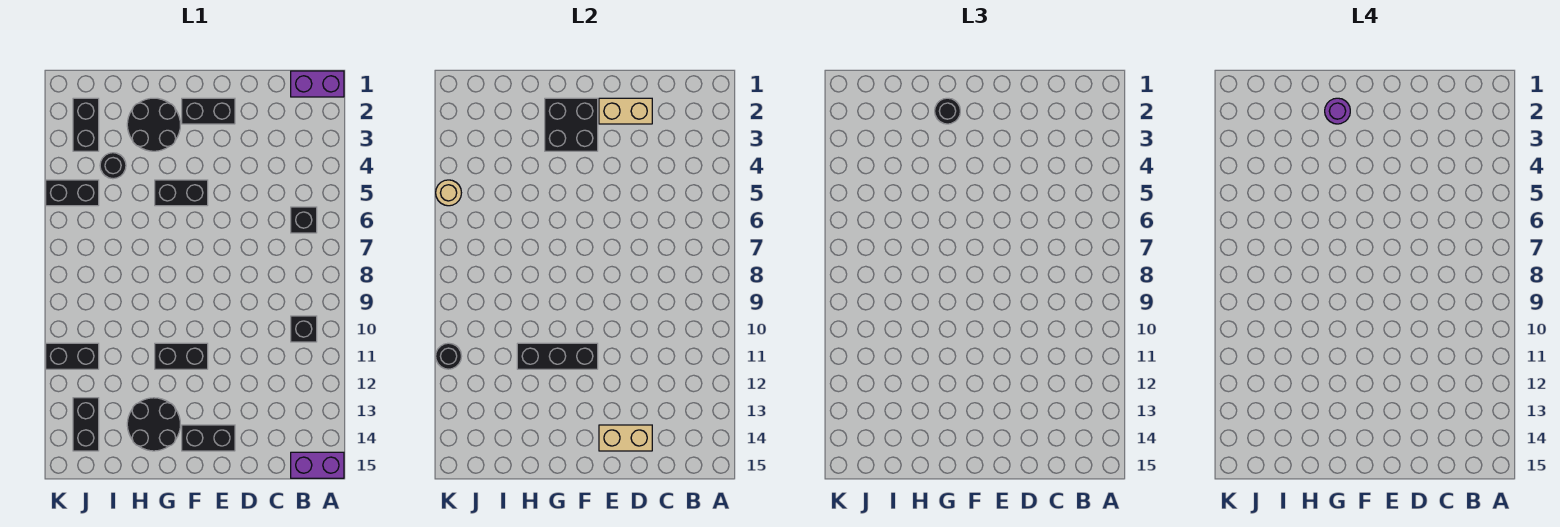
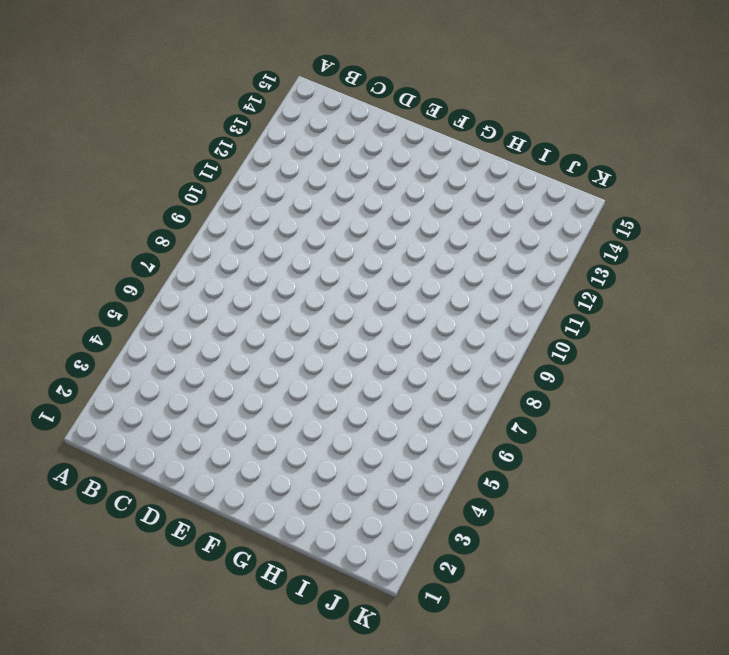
none -> purple brick A1:B1 level 1
none -> purple brick A15:B15 level 1
none -> black brick B6 level 1

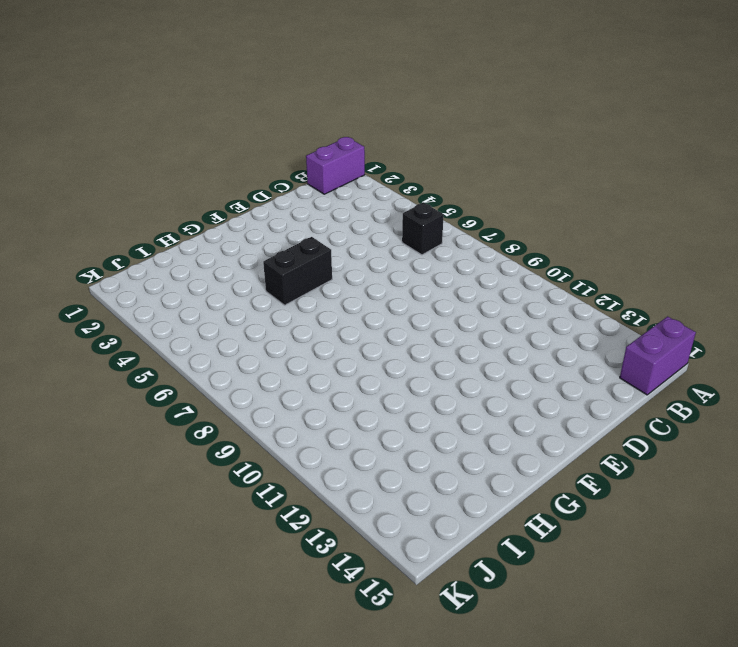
none -> black brick B10 level 1
none -> black brick E2:F2 level 1
none -> black brick E14:F14 level 1

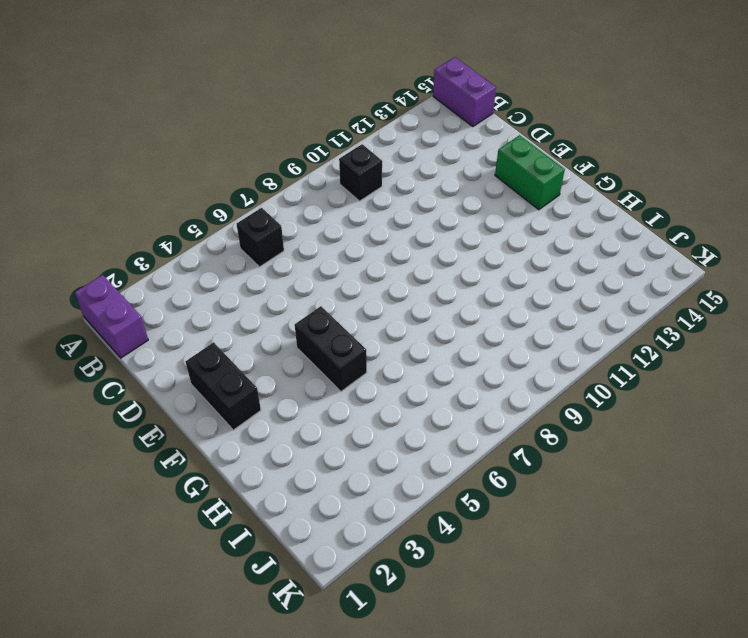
green brick E14:F14 level 1 -> black brick E14:F14 level 1
none -> black brick F11:G11 level 1
none -> black round brick G2:H3 level 1
none -> black round brick G13:H14 level 1

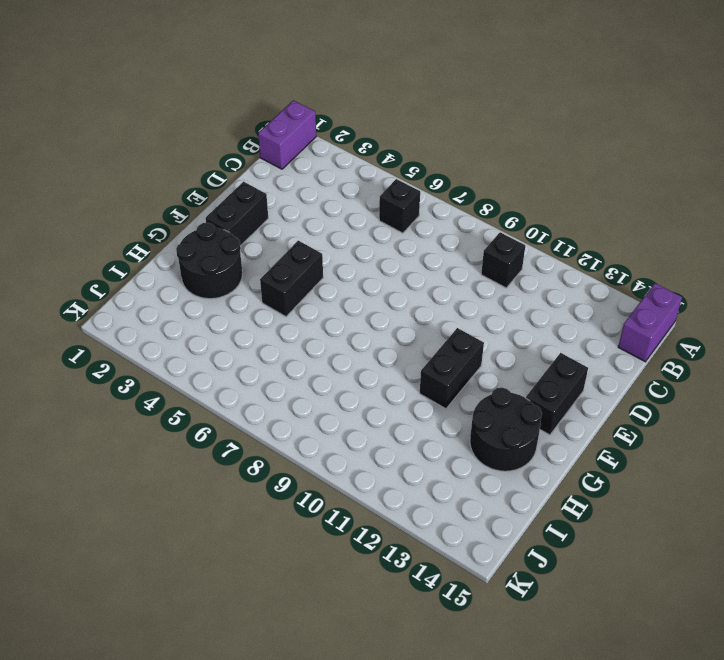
none -> black round brick I4 level 1
none -> black brick J2:J3 level 1
none -> black brick J5:K5 level 1

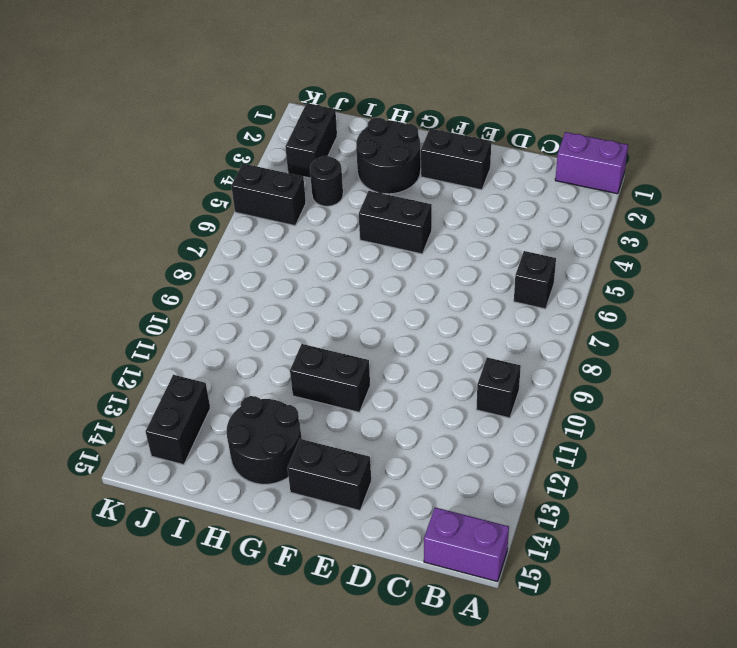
none -> black brick J11:K11 level 1
none -> tan brick D2:E2 level 2
none -> tan brick D14:E14 level 2

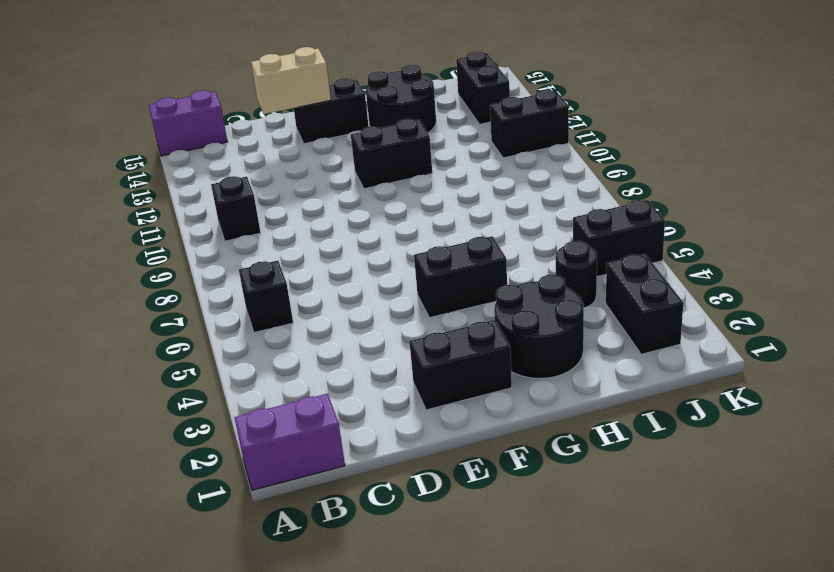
none -> tan brick D2:E2 level 2
none -> black brick F2:G3 level 2
none -> black brick F11:H11 level 2

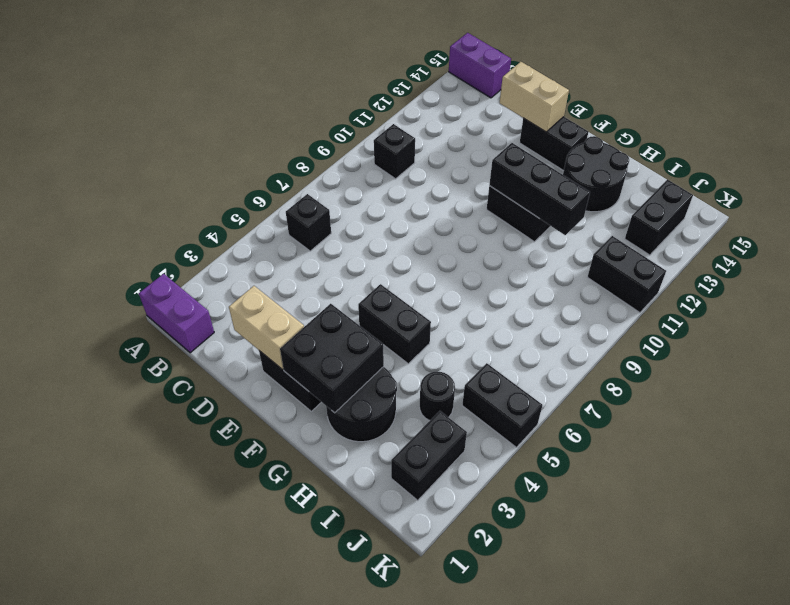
none -> tan round brick K5 level 2
none -> black round brick K11 level 2
none -> black round brick G2 level 3

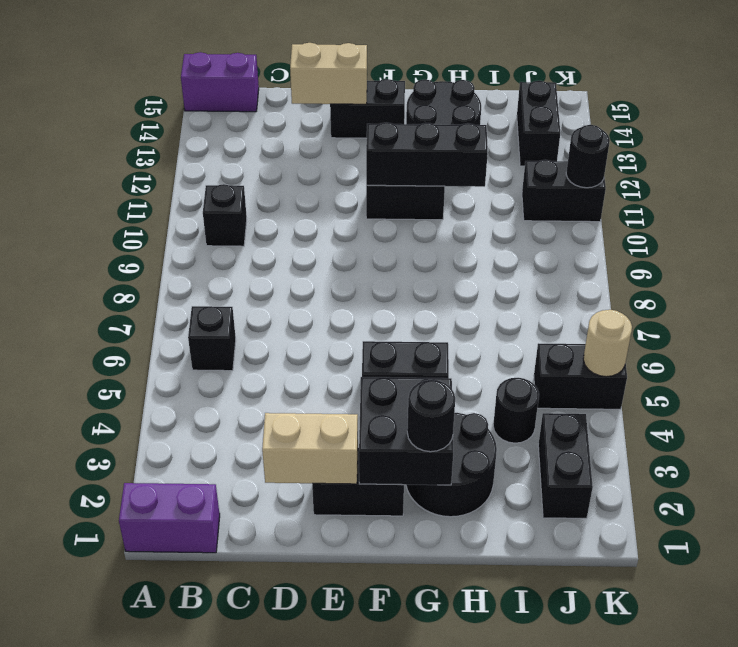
none -> purple round brick G2 level 4

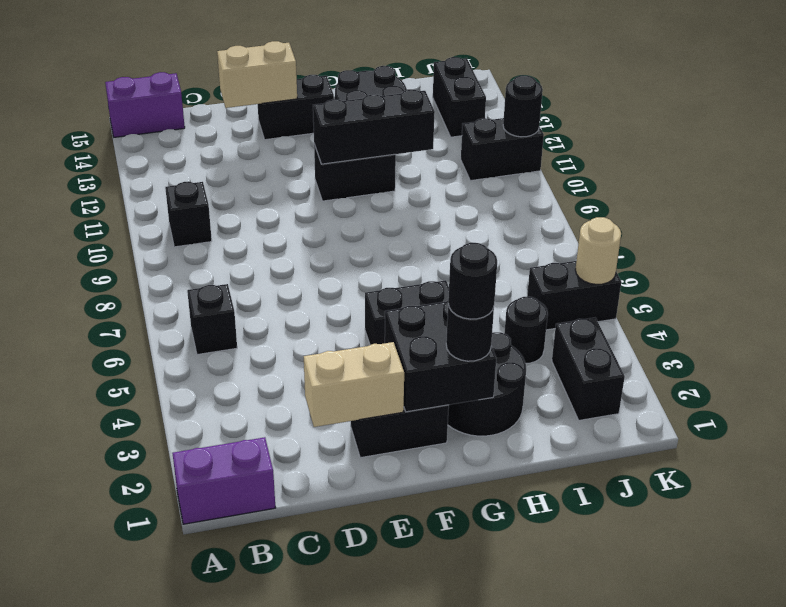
black round brick G2 level 4 -> purple round brick G2 level 4

